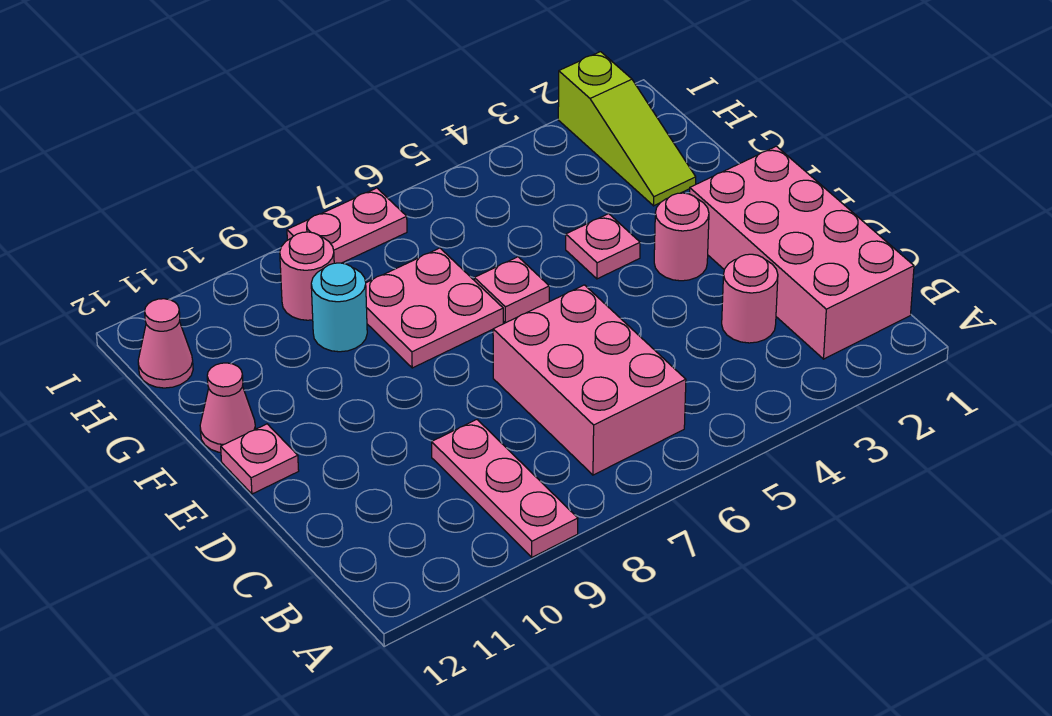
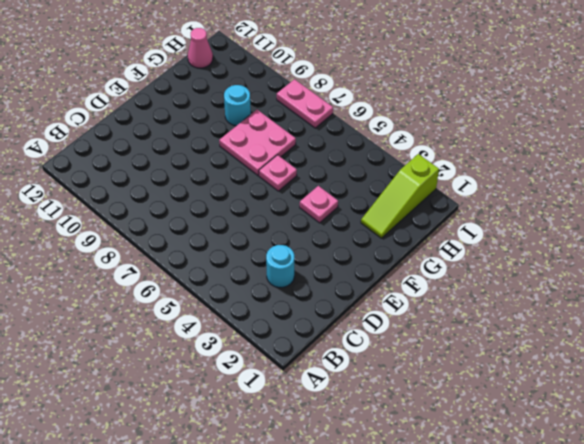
cyan round brick C3 level 1 -> pink round brick C3 level 1
none -> pink plate A9:C9 level 1
none -> pink brick B1:E2 level 1
none -> pink brick B6:D7 level 1

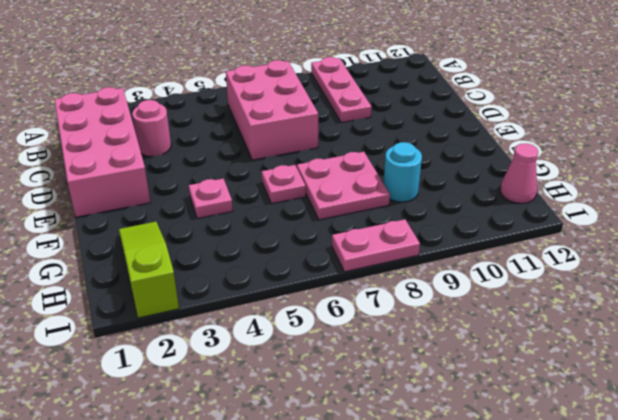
none -> pink round brick E3 level 1
none -> pink plate E12 level 1
none -> pink cone F12 level 1

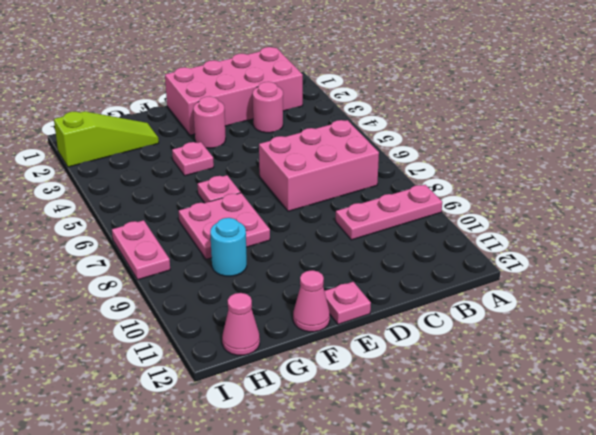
none -> pink round brick H9 level 1

